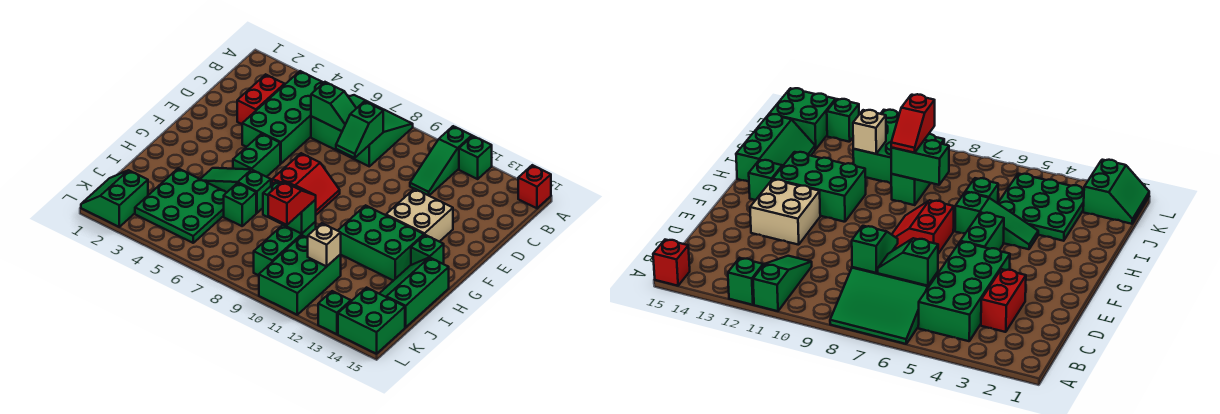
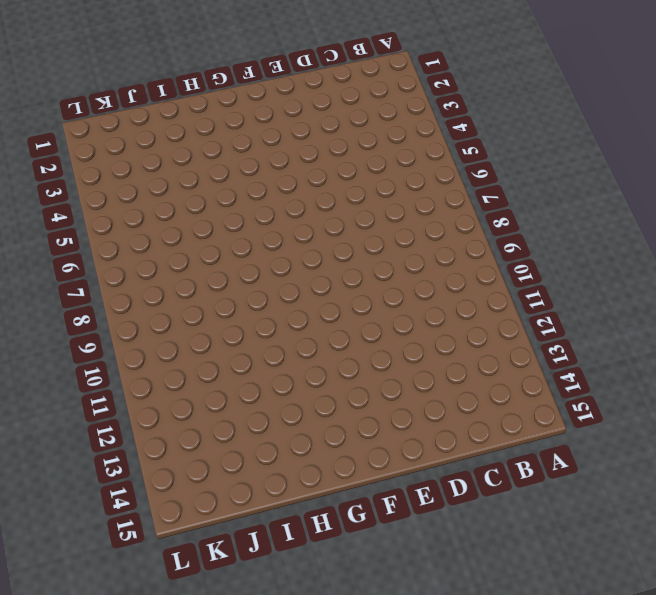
none -> green slope A6:C8 level 1 top C
none -> green slope A11:C11 level 1 top A
none -> green brick A12 level 1

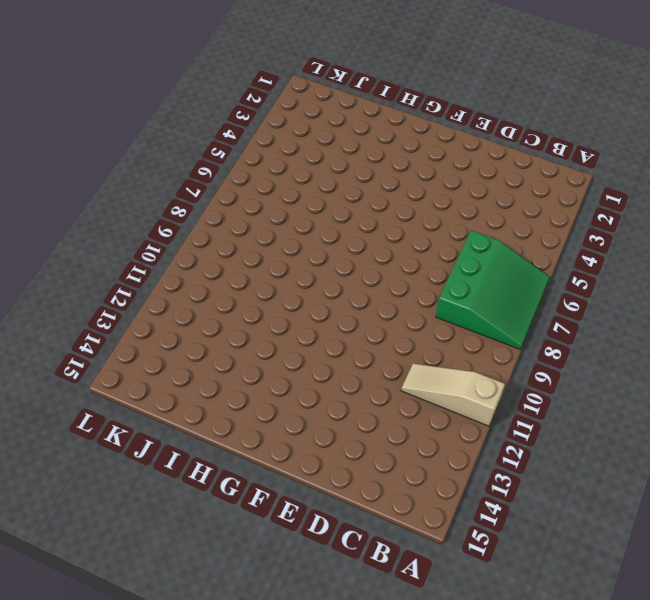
tan slope A11:C11 level 1 top A -> green slope A11:C11 level 1 top A
none -> green brick A12 level 1
none -> red brick A15 level 1
none -> green brick B4:E5 level 1

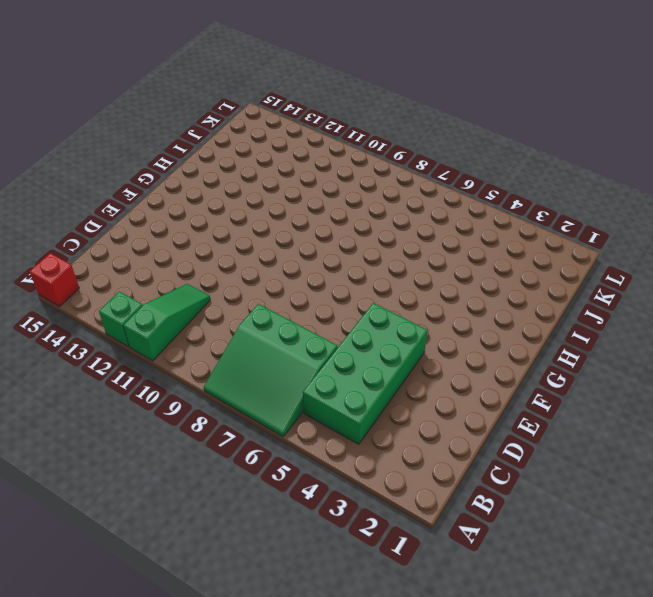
none -> red brick C3:D3 level 1
none -> tan brick E12:F13 level 1
none -> green brick F5:G5 level 1

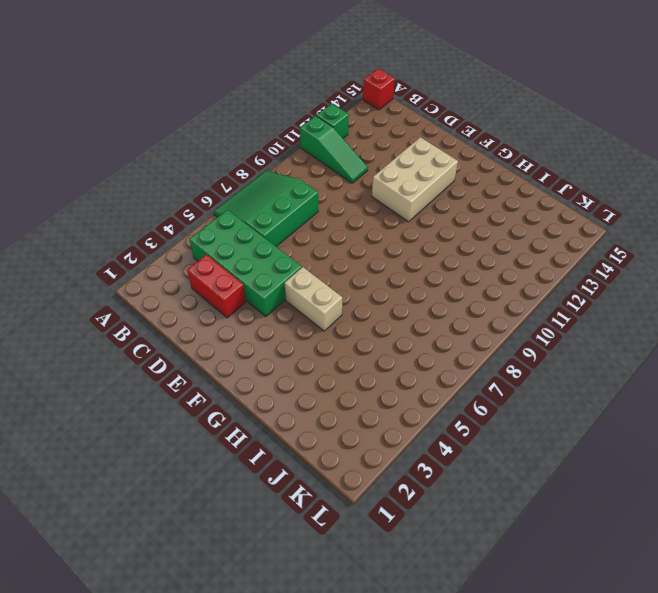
tan brick E11:F13 level 1 -> tan brick E12:F13 level 1
tan brick F5:G5 level 1 -> green brick F5:G5 level 1
none -> red slope F7:G8 level 1 top 7
none -> green brick G11:H13 level 1
none -> green brick G14 level 1

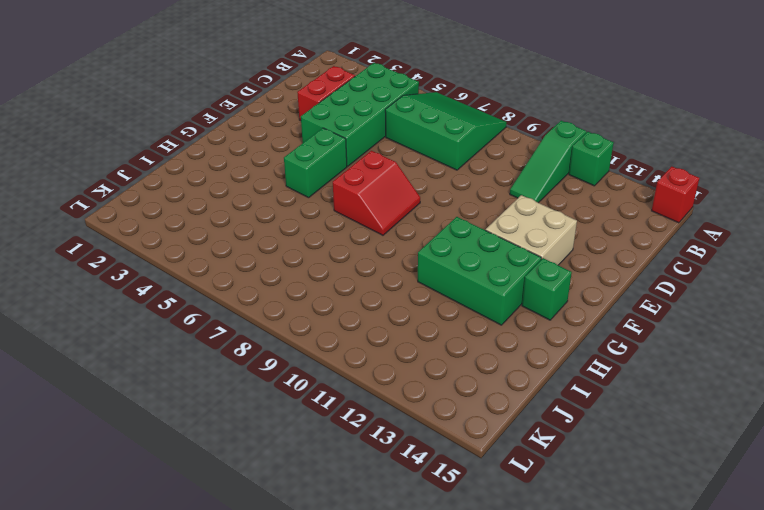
none -> green slope H4:H6 level 1 top 6
none -> green slope H14:J15 level 1 top 15
none -> green plate I3:K5 level 1

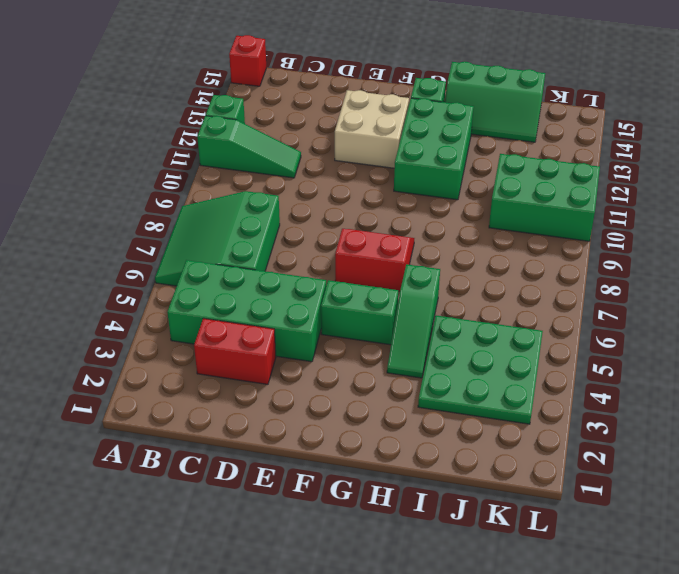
none -> green brick I6 level 1
none -> green brick I9:K9 level 1
none -> green slope K1:L2 level 1 top 2

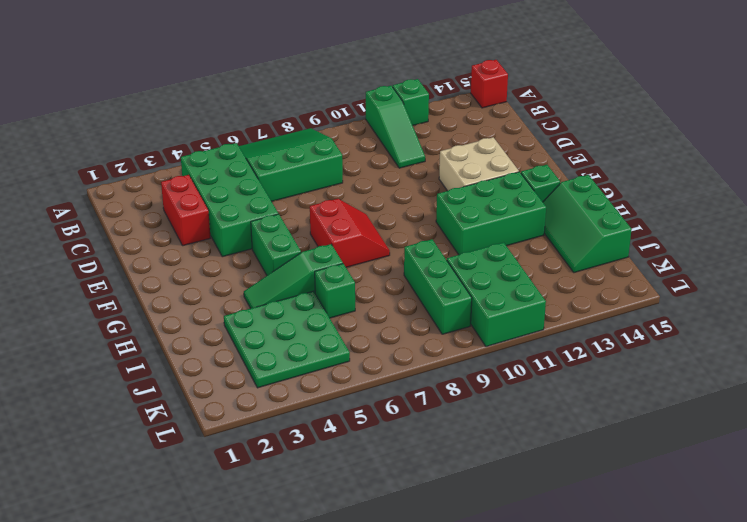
none -> green slope K1:L2 level 1 top 2
none -> green brick K14:L15 level 1
none -> green brick L13 level 1

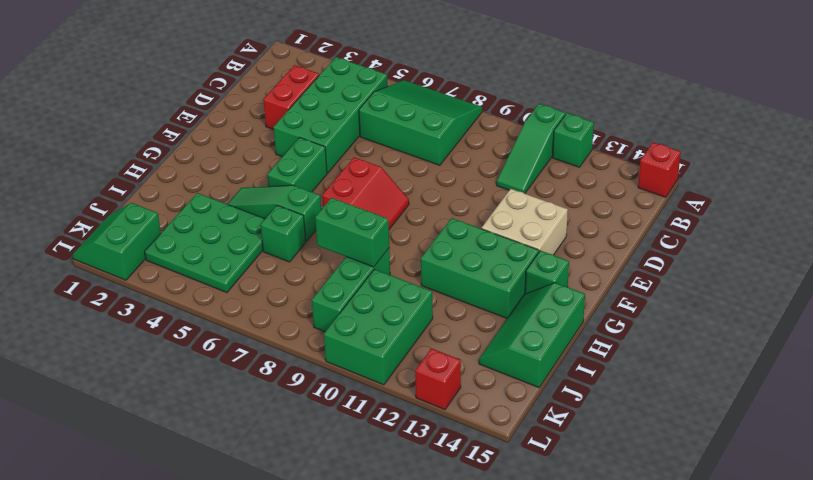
red brick L13 level 1 -> green brick L13 level 1
none -> green brick K14:L15 level 1
none -> green slope C6:C7 level 2 top 6
none -> green slope C8:D8 level 2 top C

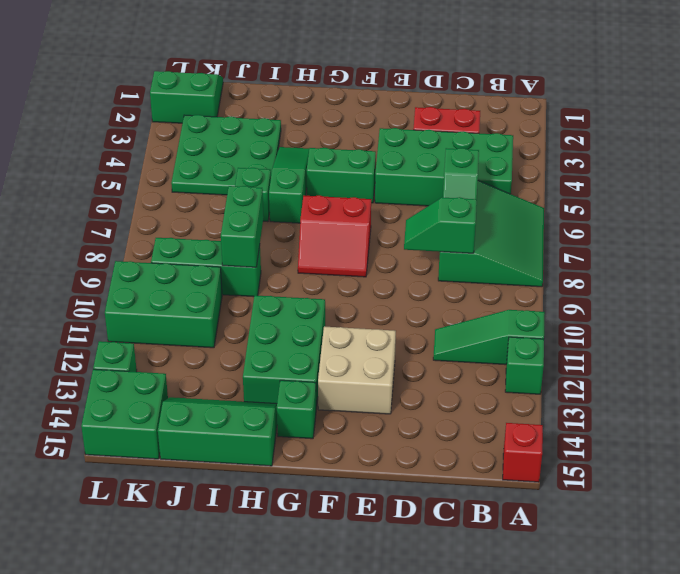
none -> tan brick J11 level 2
none -> red slope I9:J9 level 3 top J

